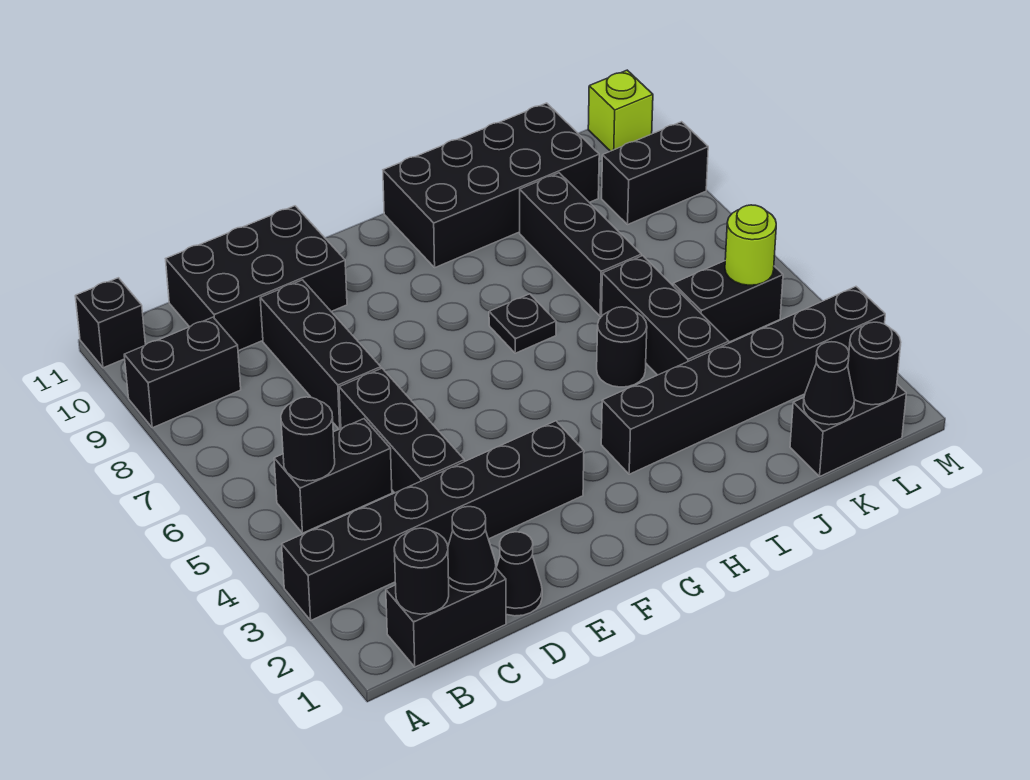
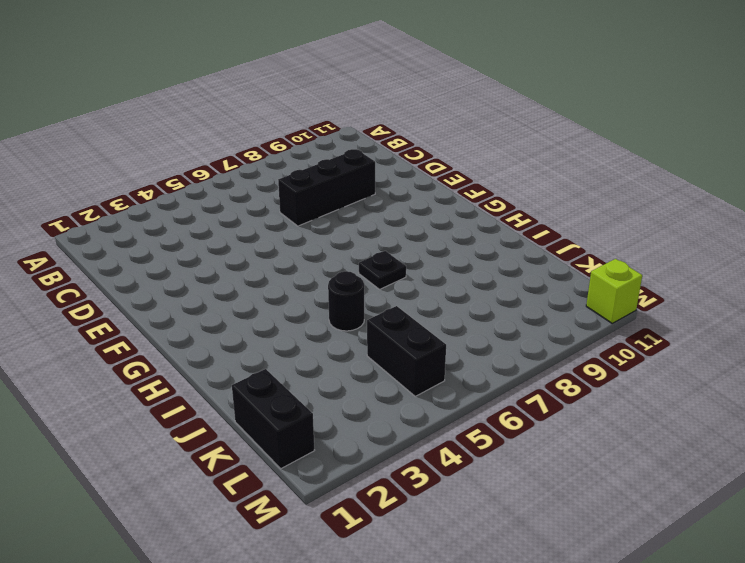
none -> black brick A3:F3 level 1
none -> black brick A9:B9 level 1
none -> black brick A11 level 1

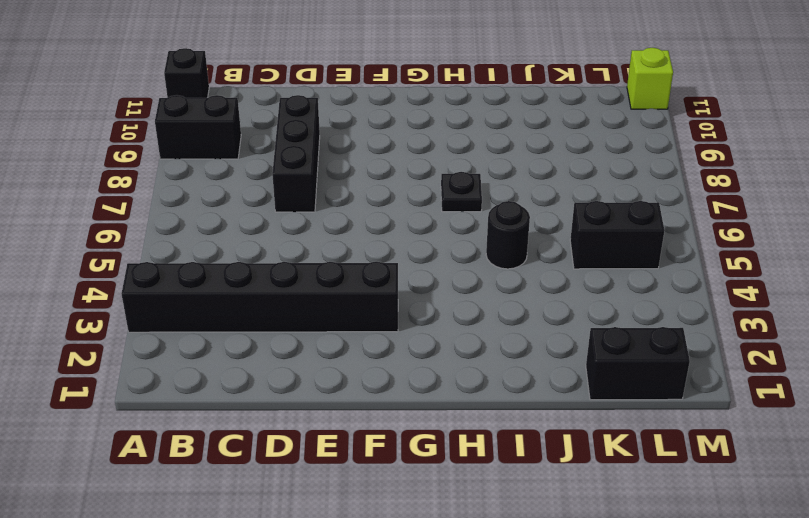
none -> black brick B1:C1 level 1
none -> black brick B5:C5 level 1
none -> black brick C10:E11 level 1

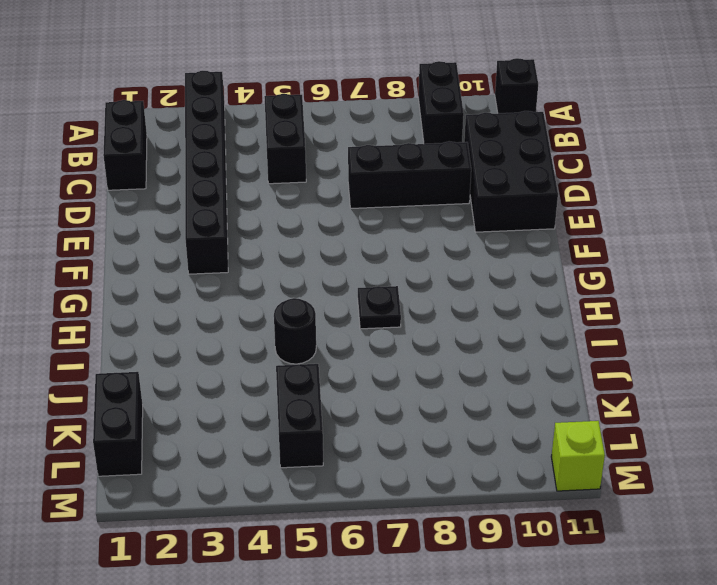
none -> black cone D1 level 1
none -> black brick D4:D6 level 1
none -> black brick H3:M3 level 1

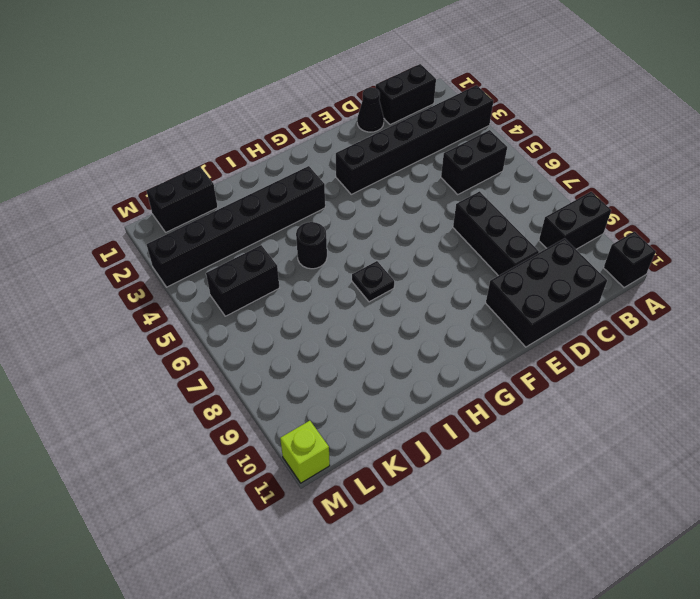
none -> black brick D4:D6 level 1
none -> black brick H10:K11 level 1
none -> black brick J4:J6 level 1

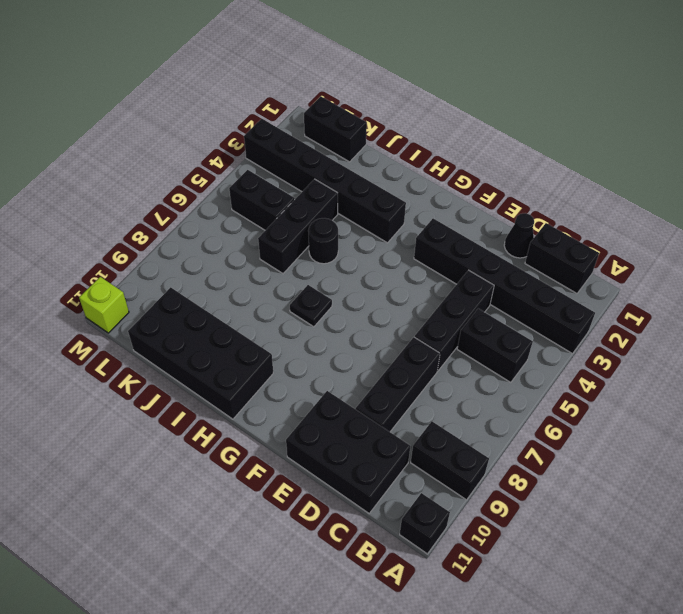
none -> black brick J7:J9 level 1
none -> black brick L9:M9 level 1
none -> black round brick B1 level 2

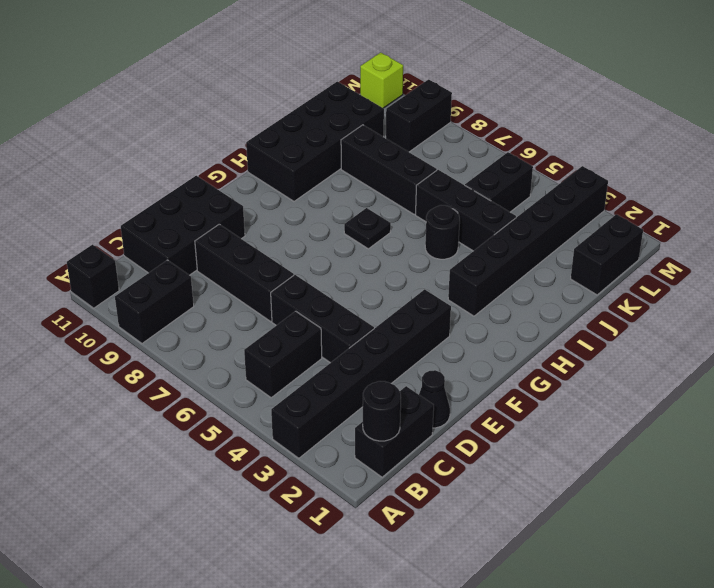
none -> black round brick B5 level 2
none -> black cone C1 level 2
none -> black cone K1 level 2

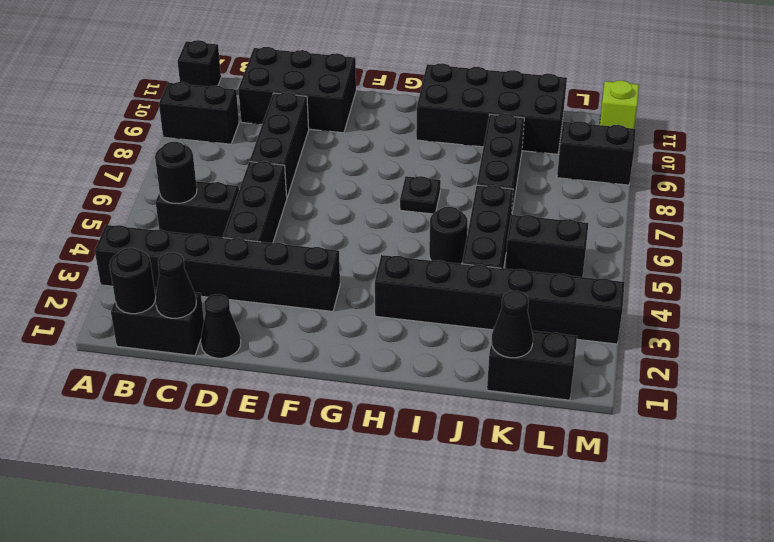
none -> black round brick L1 level 2
none -> lime round brick L5 level 2

